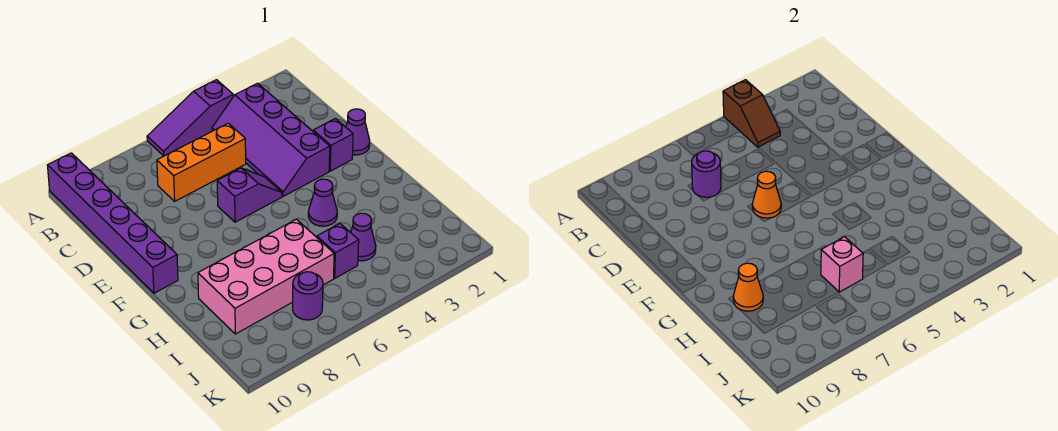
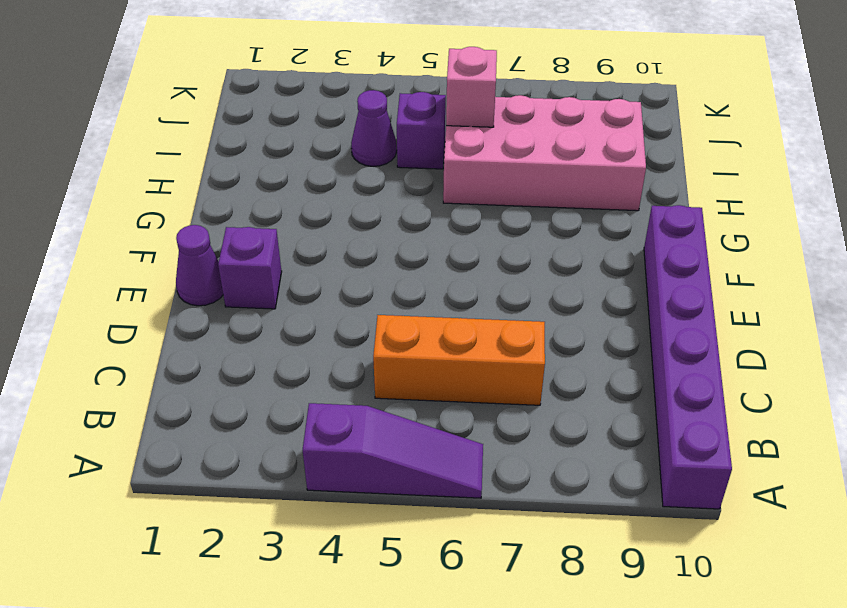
none -> purple slope B3:E4 level 1 top 3
none -> purple slope E5:E6 level 1 top 6
none -> purple cone G4 level 1

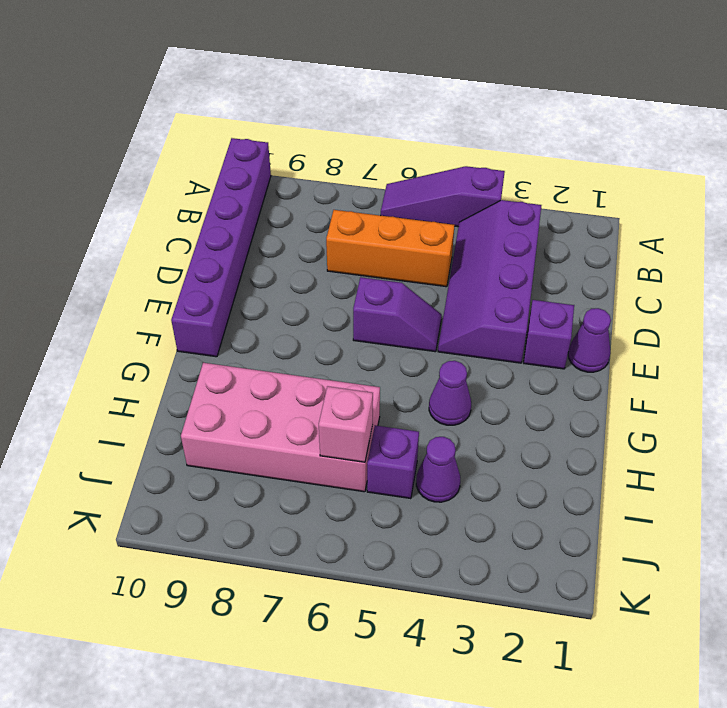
none -> purple round brick J7 level 1
none -> brown slope A4:B4 level 2 top A
none -> purple round brick C7 level 2

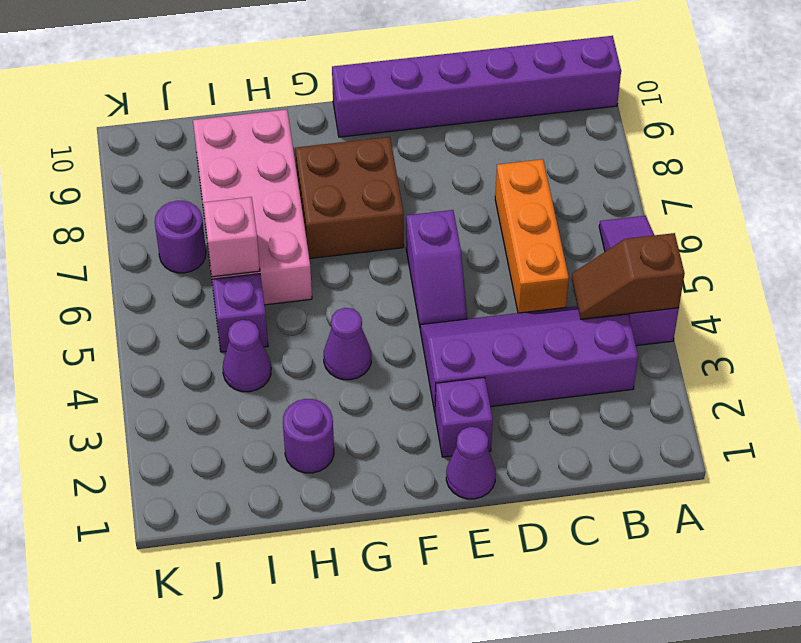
brown brick F7:G8 level 1 -> none
purple round brick H2 level 1 -> purple round brick C7 level 2
none -> orange cone E6 level 2
none -> orange cone H9 level 2

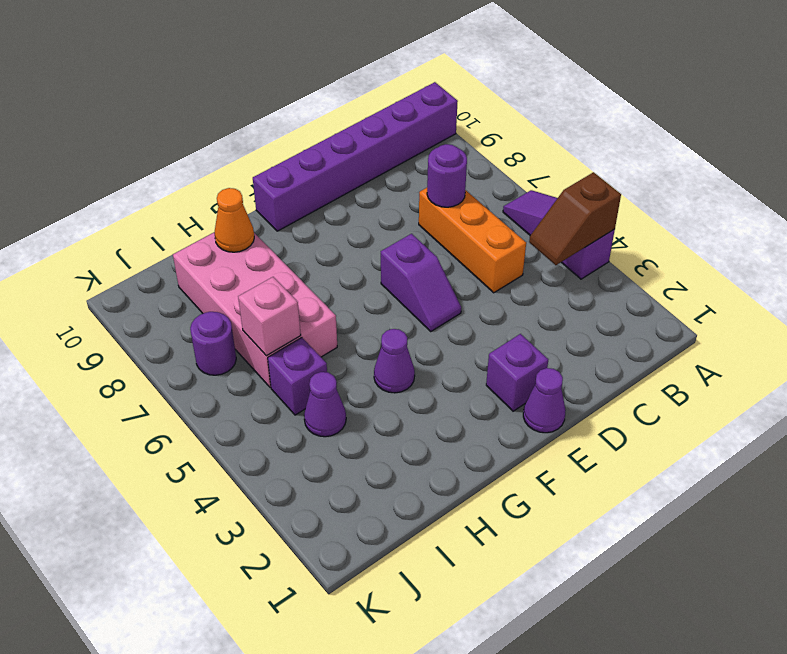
none -> purple slope B3:E4 level 1 top 3
none -> orange cone E6 level 2

